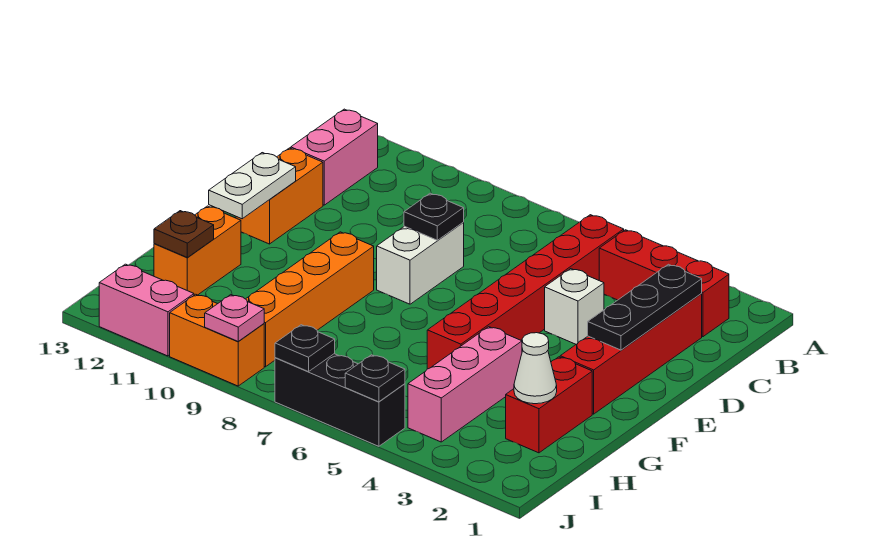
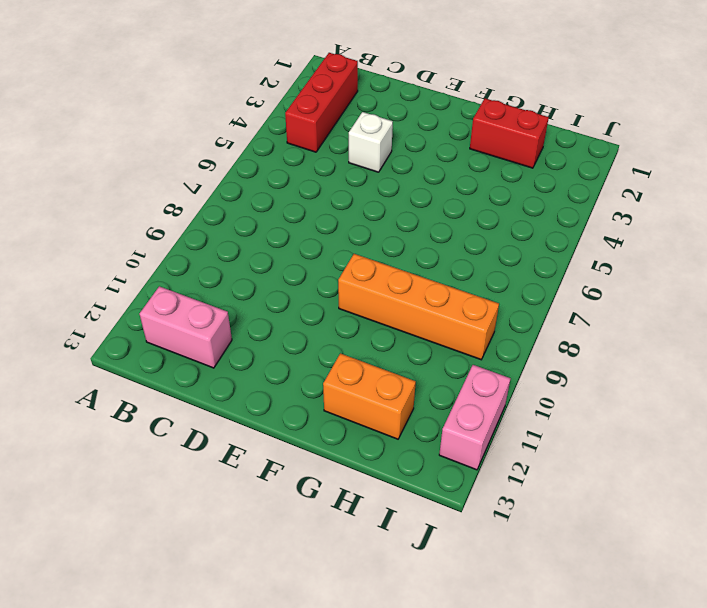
none -> red brick B5:G5 level 1
none -> red brick C2:F2 level 1
none -> white brick D8:E8 level 1

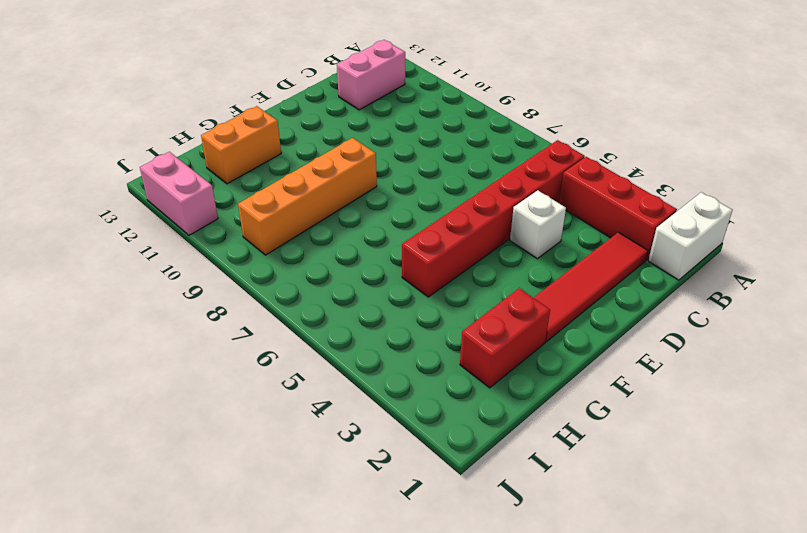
white brick A1:B1 level 1 -> white brick D8:E8 level 1
red tile C2:F2 level 1 -> red brick C2:F2 level 1
none -> orange brick D12:E12 level 1
none -> pink brick G4:I4 level 1
none -> black brick J5:J7 level 1

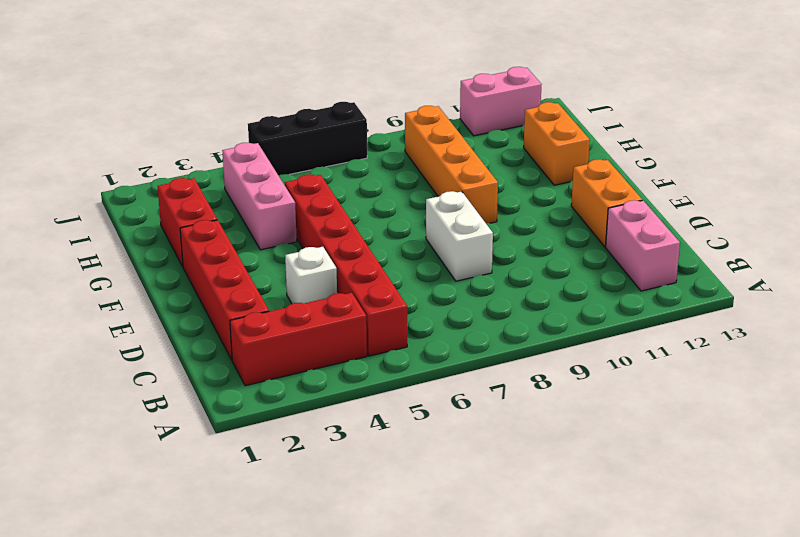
none -> orange brick J9:J10 level 1
none -> black plate C2:E2 level 2
none -> black plate D8 level 2

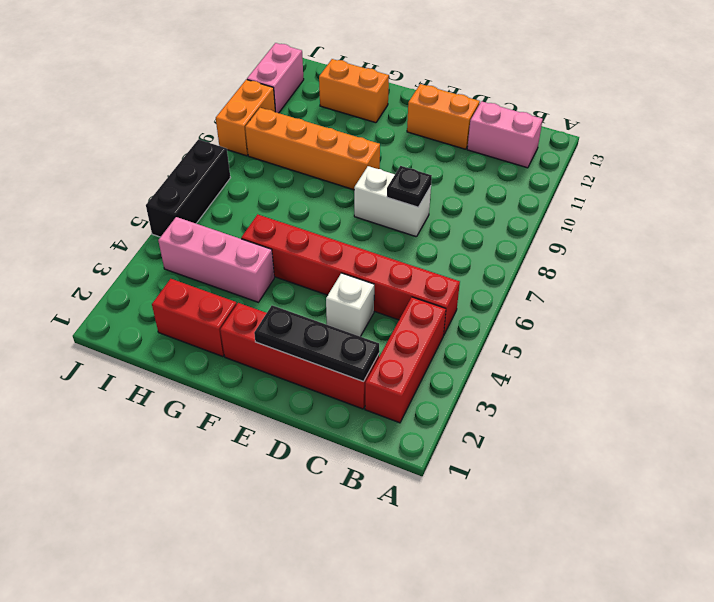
none -> white plate E12:F12 level 2
none -> white cone H2 level 2
none -> brown plate H12 level 2

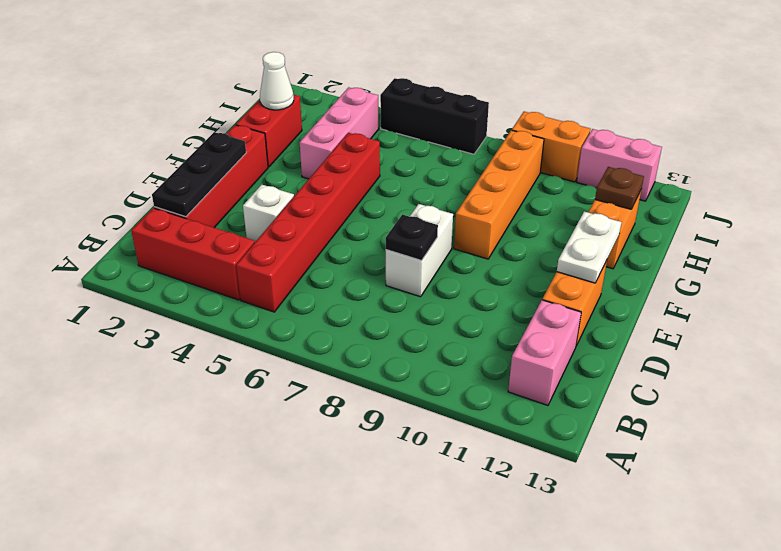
none -> black plate J5 level 2
none -> black plate J7 level 2
none -> pink plate J9 level 2

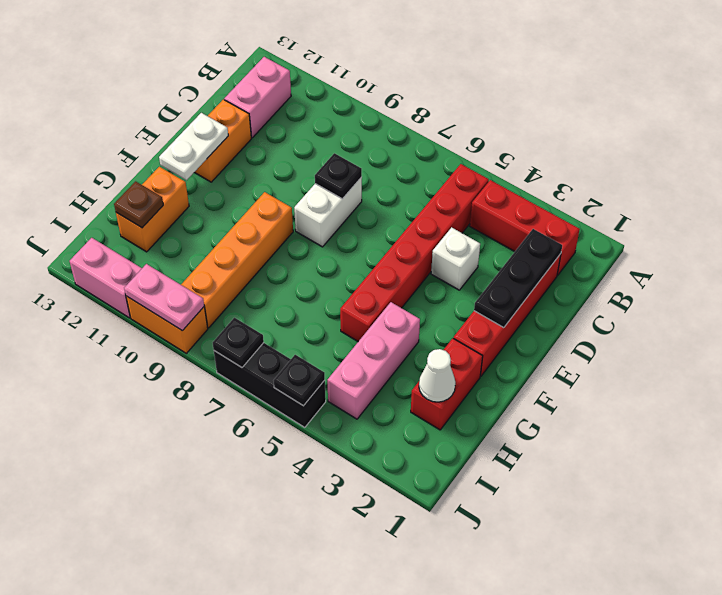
pink plate J9:J10 level 2 -> pink plate J9 level 2

